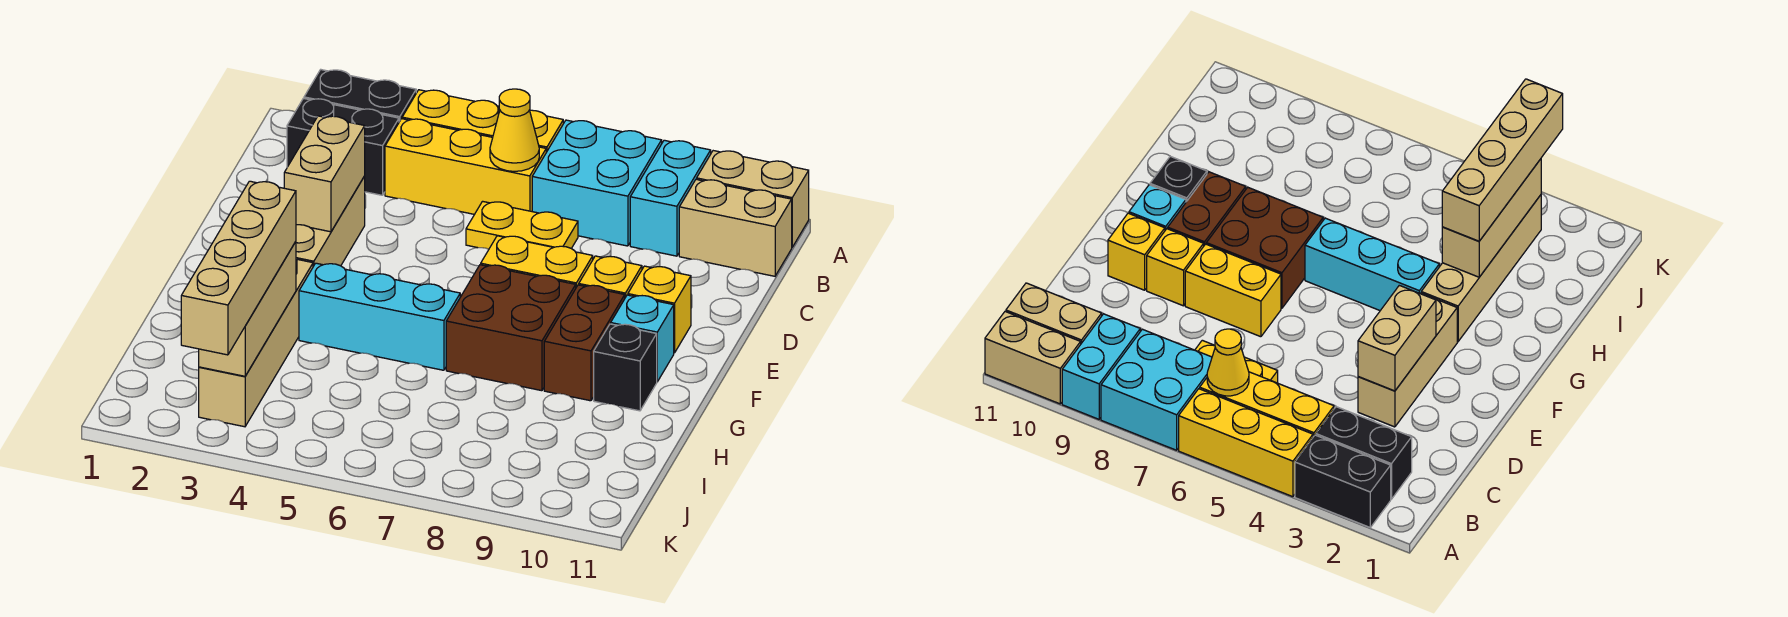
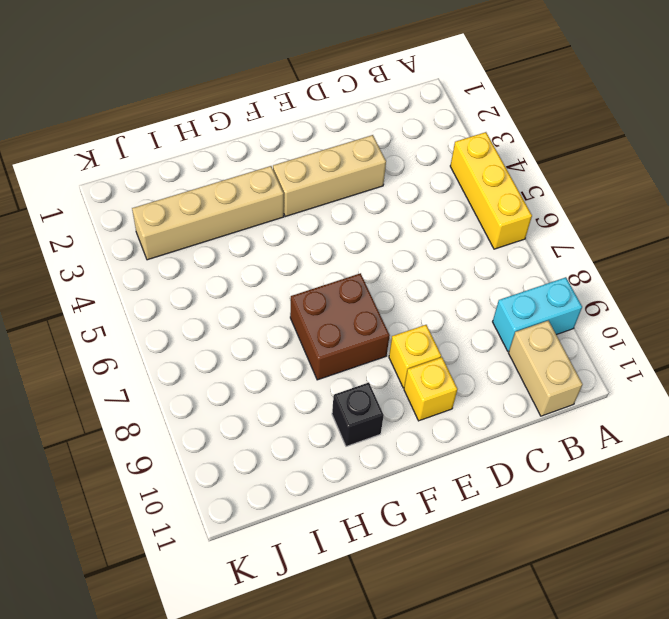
none -> black brick A2:A3 level 1
none -> cyan brick A7:B8 level 1
none -> tan brick A10:A11 level 1

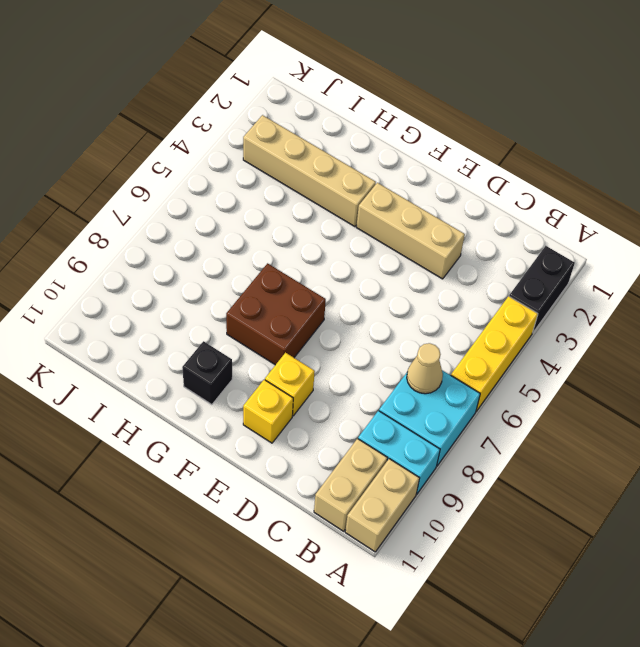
tan cone B7 level 2 -> none
none -> black brick B2:B3 level 1
none -> yellow brick B4:B6 level 1
none -> yellow plate C6:C7 level 1

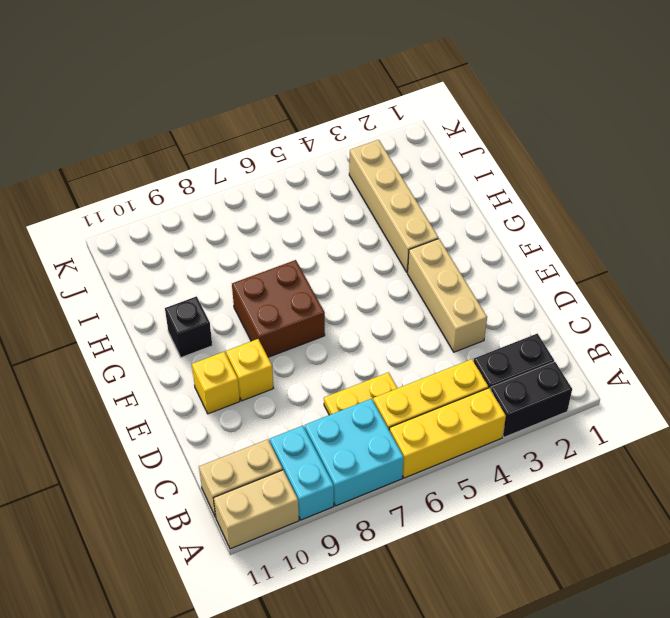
none -> yellow brick E7:E8 level 1
none -> brown brick F9:G9 level 1
none -> cyan brick F10 level 1

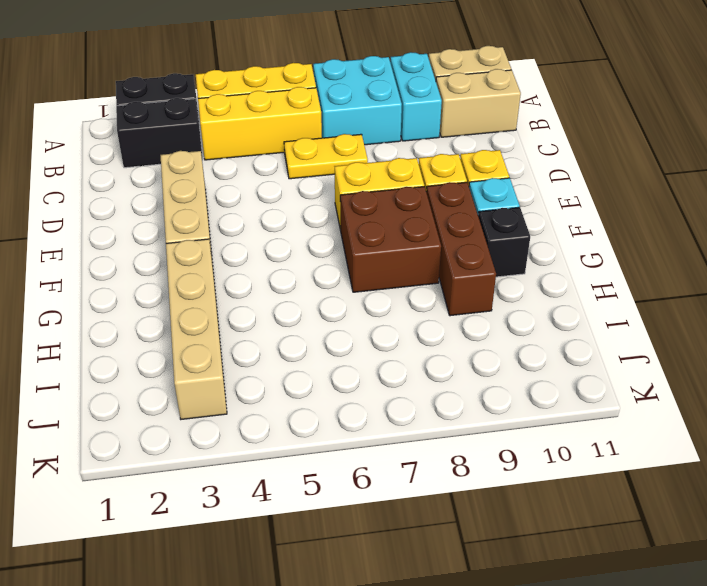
brown brick F9:H9 level 1 -> brown brick F9:G9 level 1
none -> cyan brick G4:G6 level 1
none -> yellow cone B6 level 2
none -> tan brick D3:E3 level 2

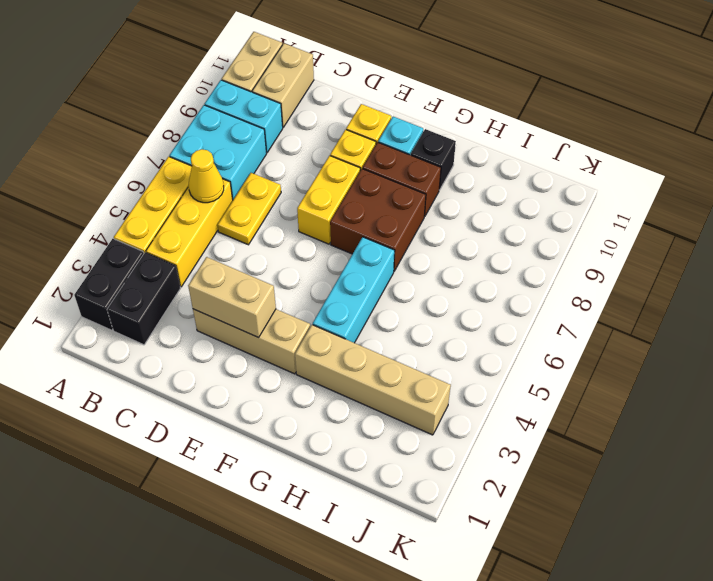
none -> tan brick H3:J3 level 2
none -> tan brick H3:K3 level 3

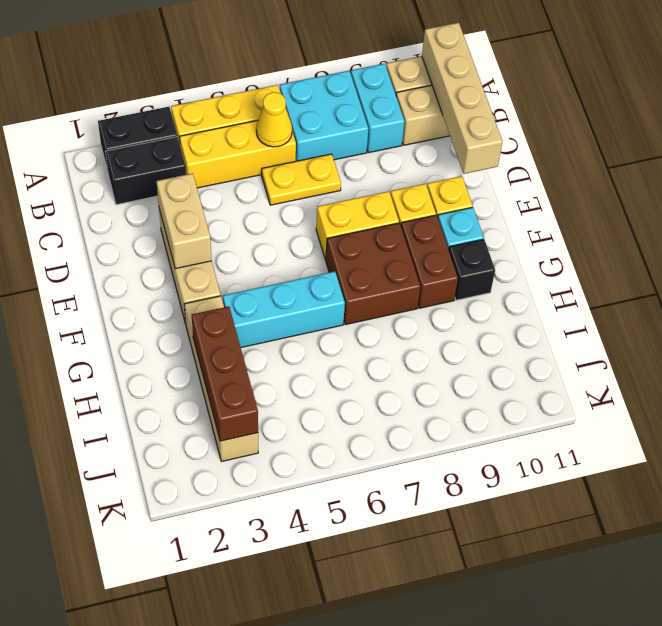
tan brick A11:D11 level 2 -> tan brick H3:K3 level 3
brown brick H3:J3 level 2 -> tan brick H3:J3 level 2

